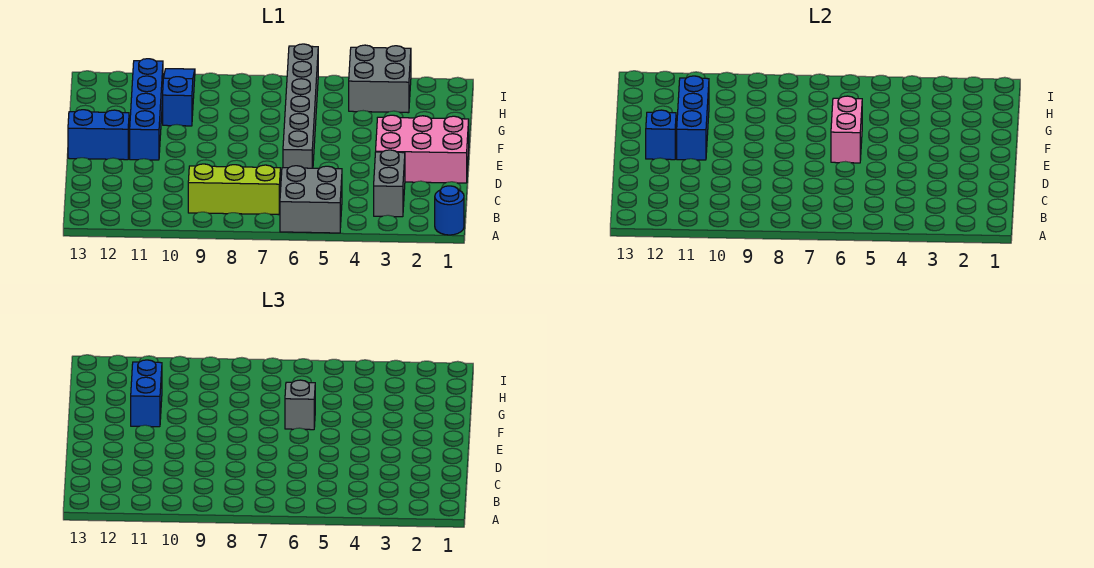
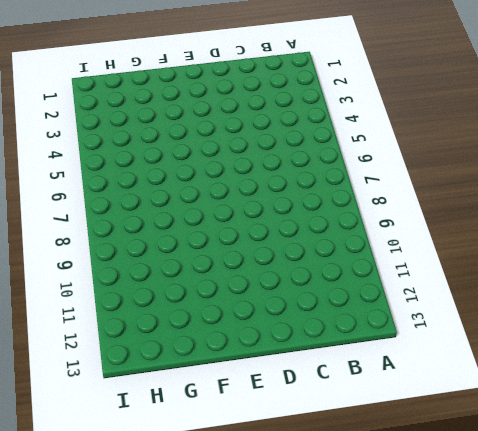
none -> blue round brick A1 level 1
none -> grey brick A5:B6 level 1
none -> grey brick B3:C3 level 1

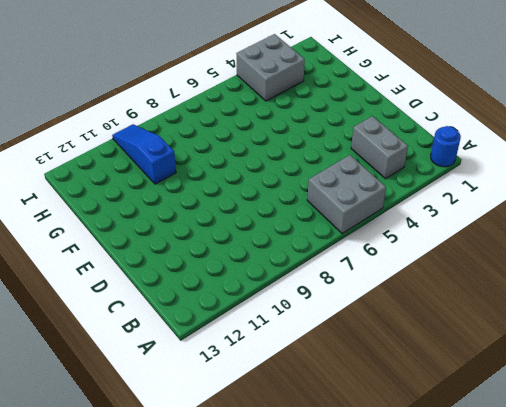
none -> lime brick B7:B9 level 1
none -> pink brick D1:E3 level 1
none -> grey brick D6:I6 level 1

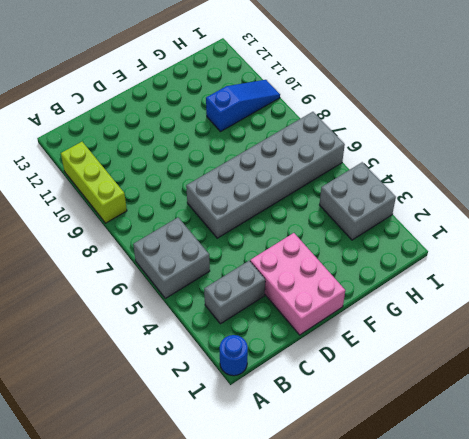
lime brick A9:A11 level 1 -> lime brick B7:B9 level 1
grey brick D6:I7 level 1 -> grey brick D6:I6 level 1
none -> blue brick E11:H11 level 1
none -> blue brick E12:E13 level 1
none -> pink brick E6:F6 level 2

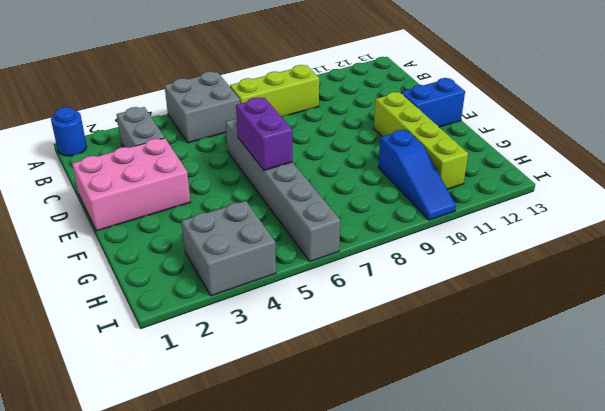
purple brick E6:F6 level 2 -> pink brick E6:F6 level 2
lime brick E11:H11 level 1 -> blue brick E11:H11 level 1
none -> blue brick E11:G11 level 2
none -> blue brick E12 level 2
none -> grey brick F6 level 3

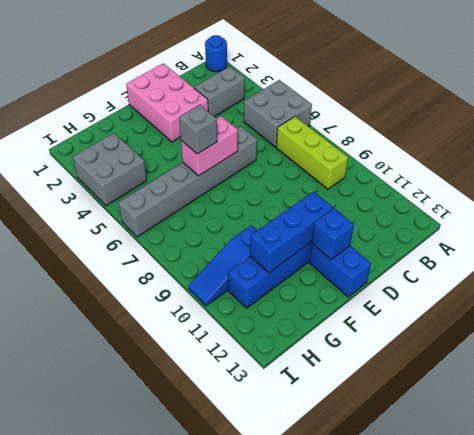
none -> blue brick F11:G11 level 3

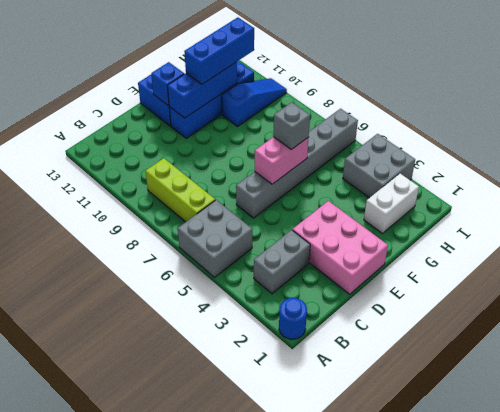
blue brick F11:H11 level 3 -> blue brick F11:G11 level 3
white brick G2:H2 level 1 -> none

